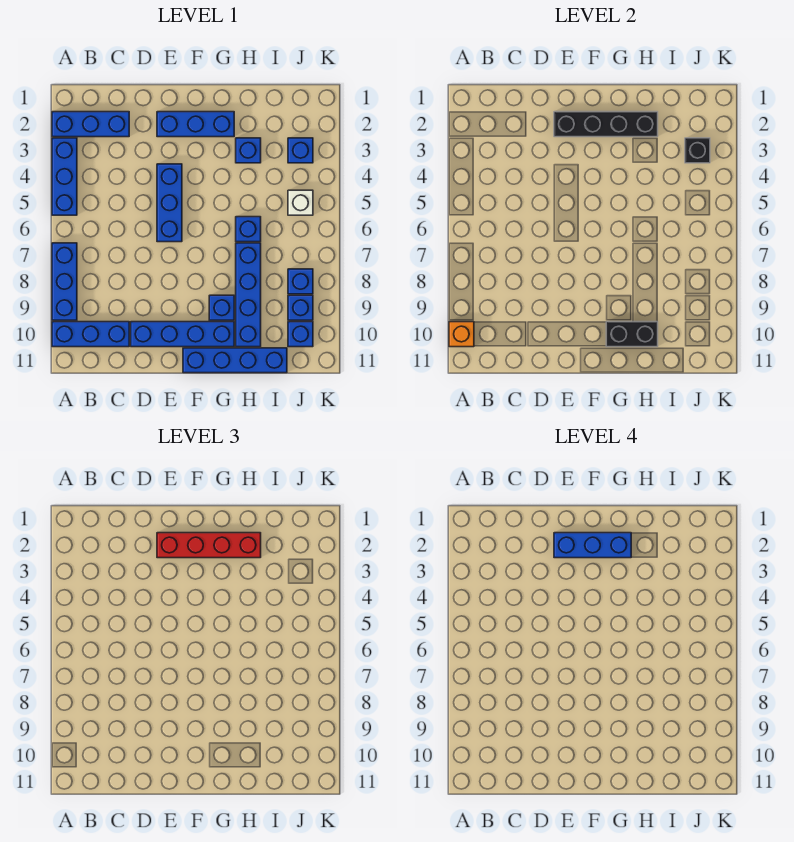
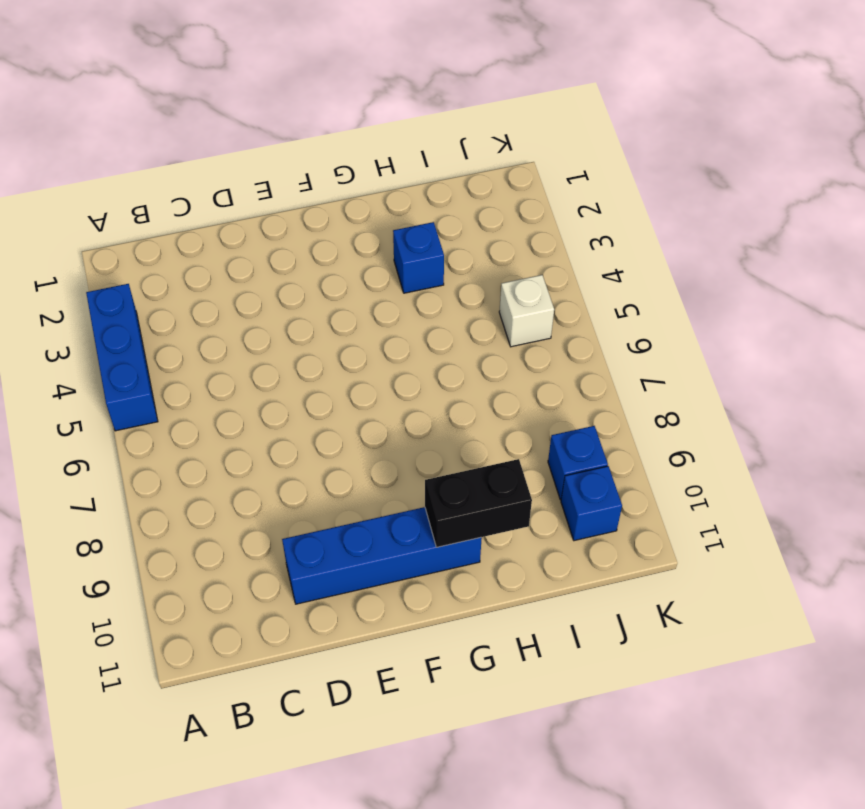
none -> blue brick A2:C2 level 1
none -> blue brick A7:A9 level 1
none -> blue brick A10:C10 level 1

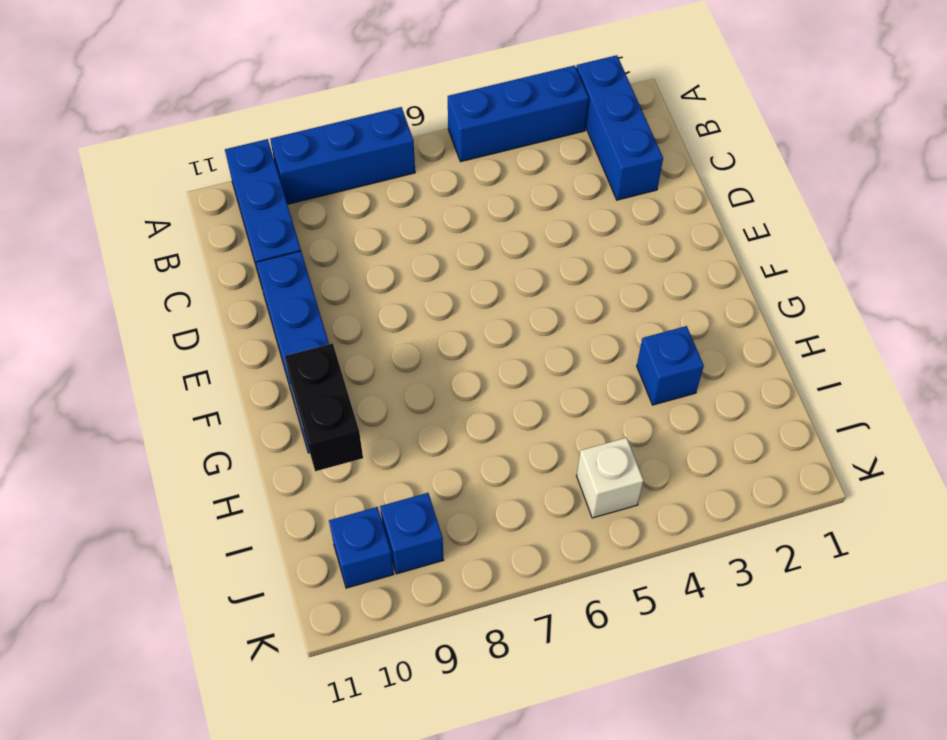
none -> blue brick E2:G2 level 1
none -> blue brick E4:E6 level 1
none -> blue brick F11:I11 level 1

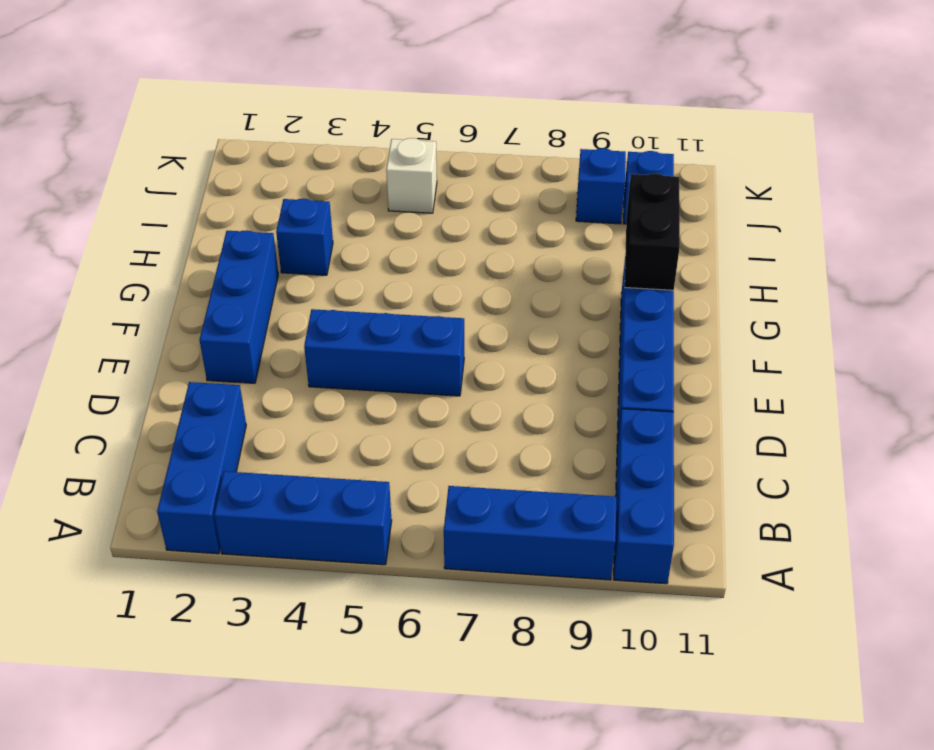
none -> blue brick F11:I11 level 1
none -> blue brick G9 level 1
none -> blue brick H6 level 1

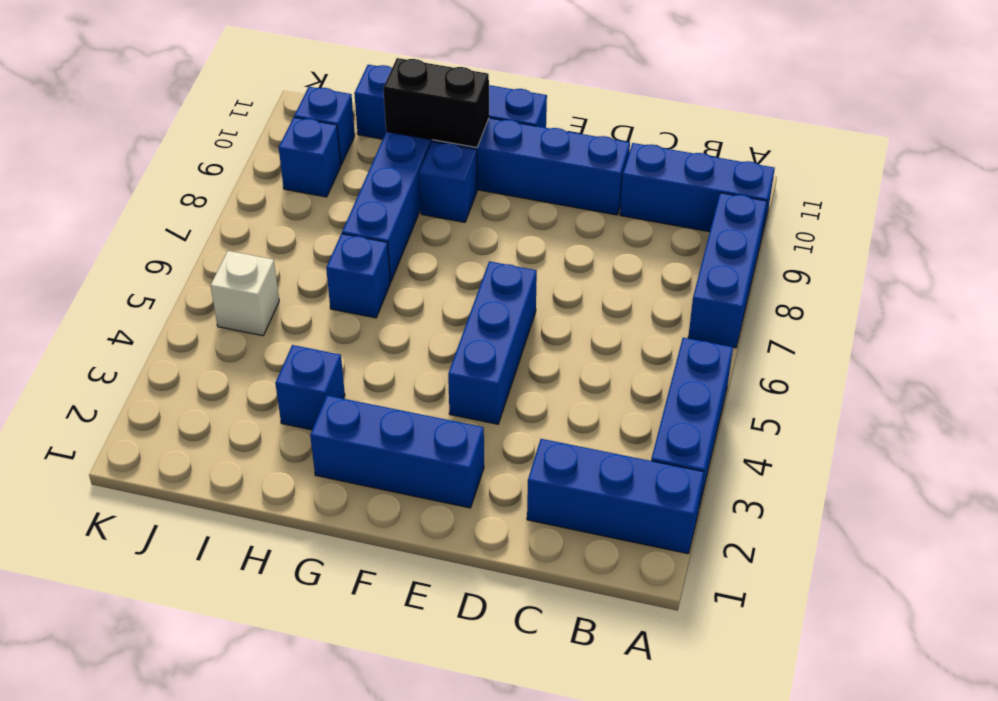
none -> blue brick J3 level 1
none -> blue brick J8 level 1
none -> orange brick A10 level 2

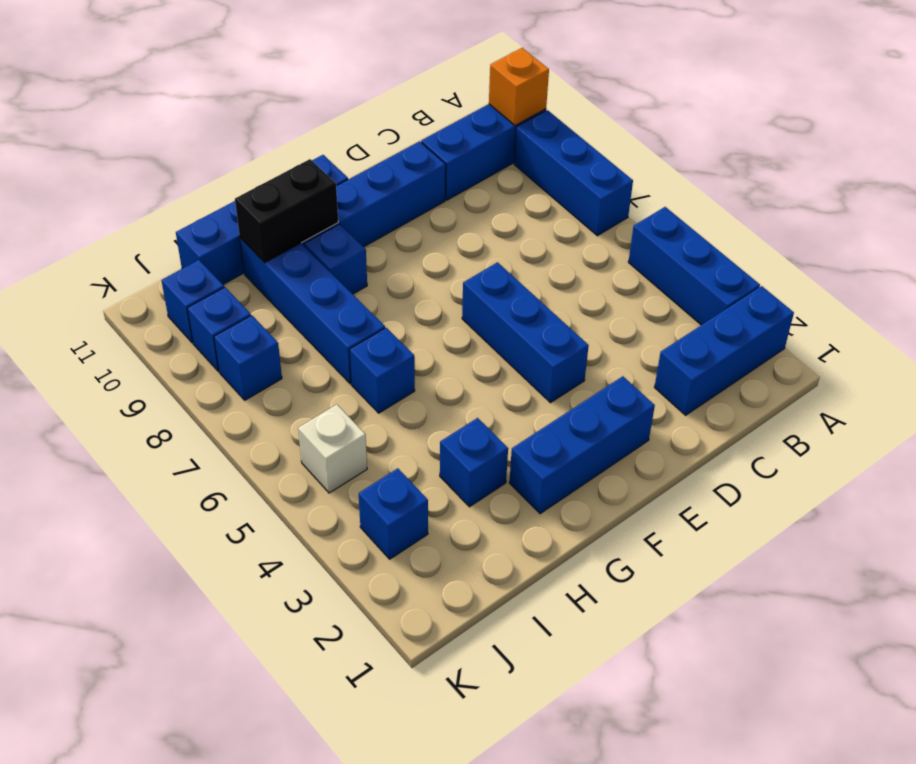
none -> black brick E2:H2 level 2
none -> black brick J3 level 2
none -> red brick E2:H2 level 3

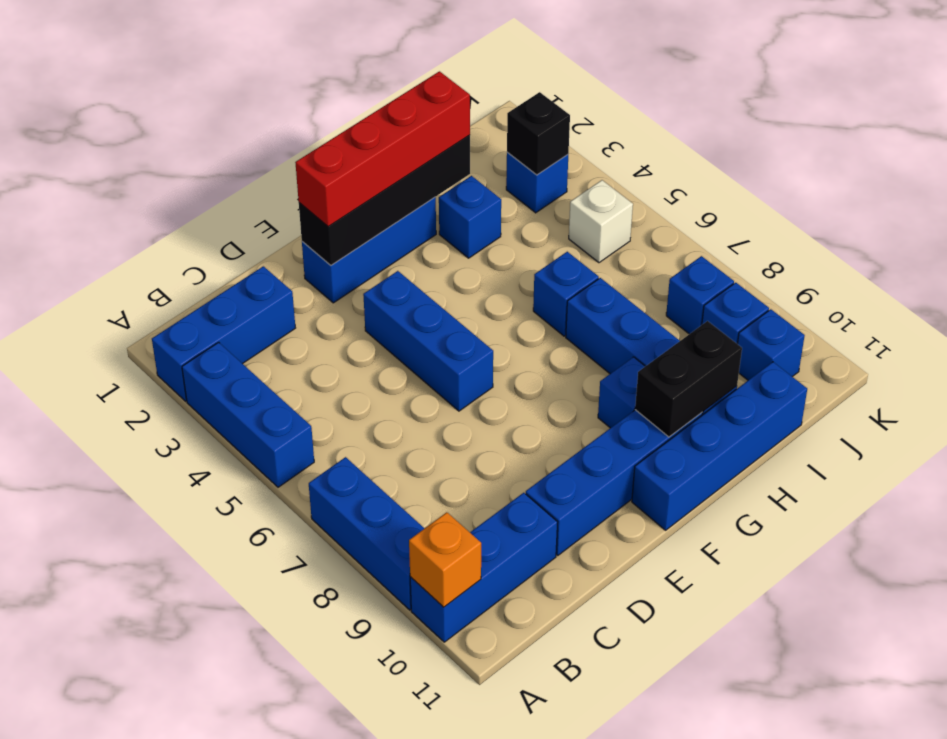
none -> blue brick E2:G2 level 4

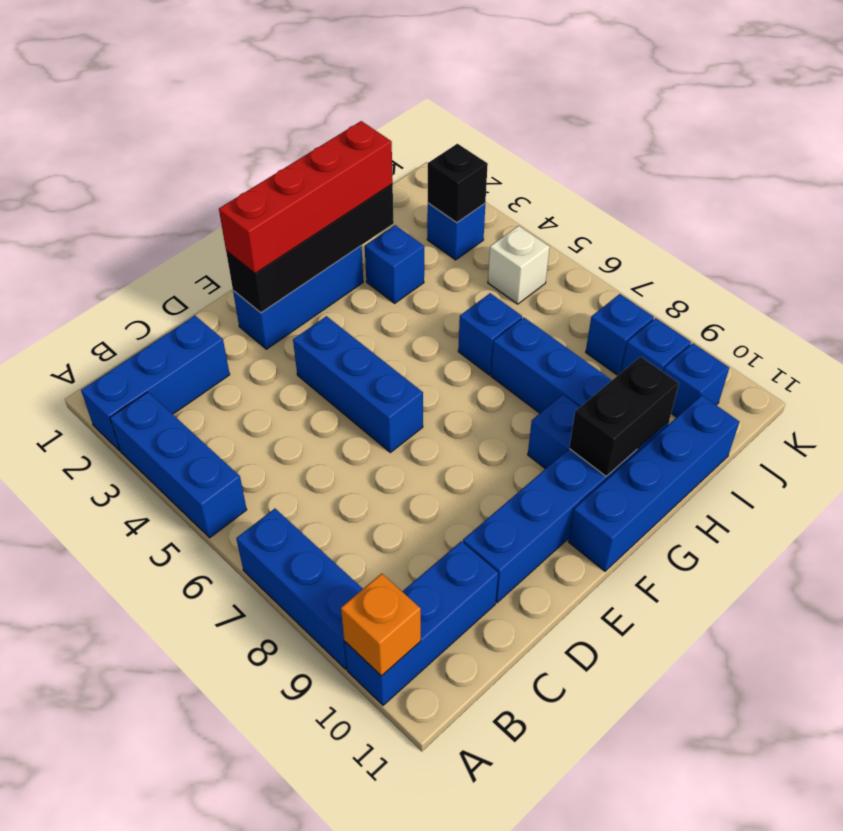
none -> blue brick E2:G2 level 4

